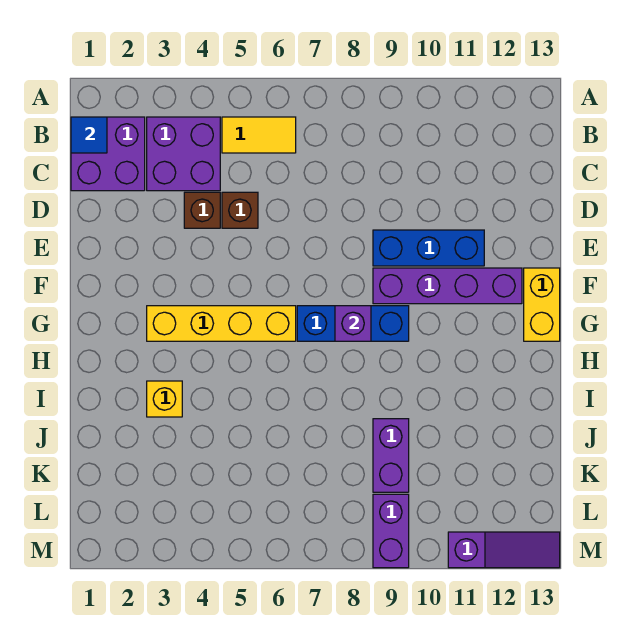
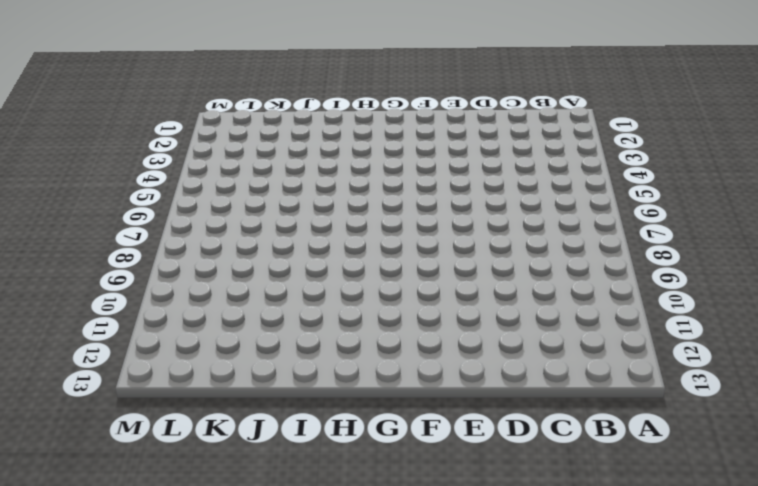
none -> purple brick B1:C2 level 1
none -> purple brick B3:C4 level 1
none -> yellow tile B5:B6 level 1

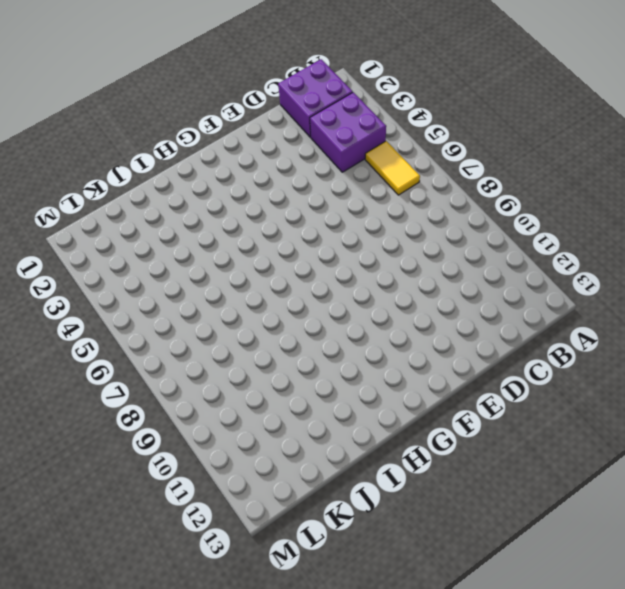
none -> brown brick D4 level 1
none -> brown brick D5 level 1
none -> blue brick E9:E11 level 1

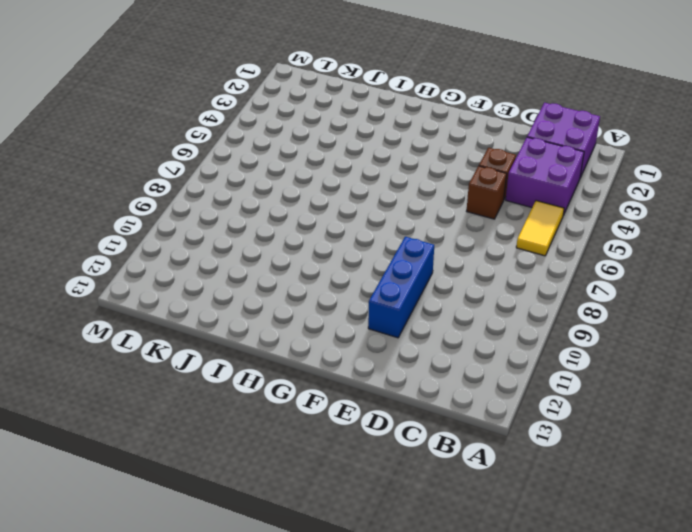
none -> purple brick F9:F12 level 1
none -> yellow brick F13:G13 level 1
none -> yellow brick G3:G6 level 1

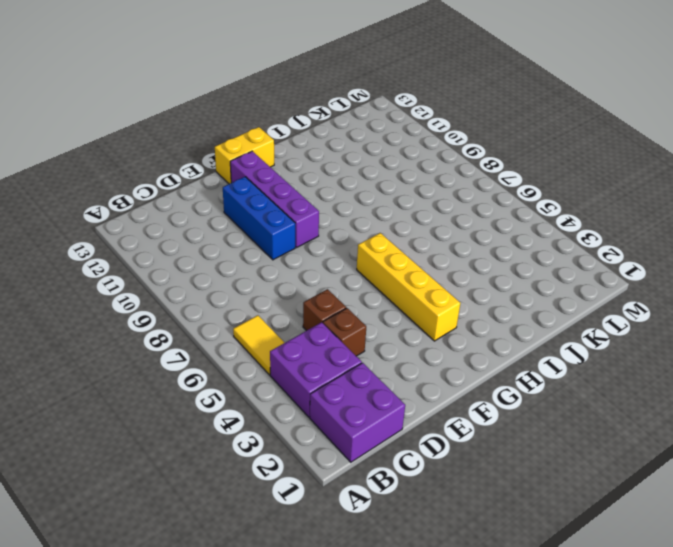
none -> blue brick G7:G9 level 1
none -> yellow brick I3 level 1
none -> purple brick J9:K9 level 1

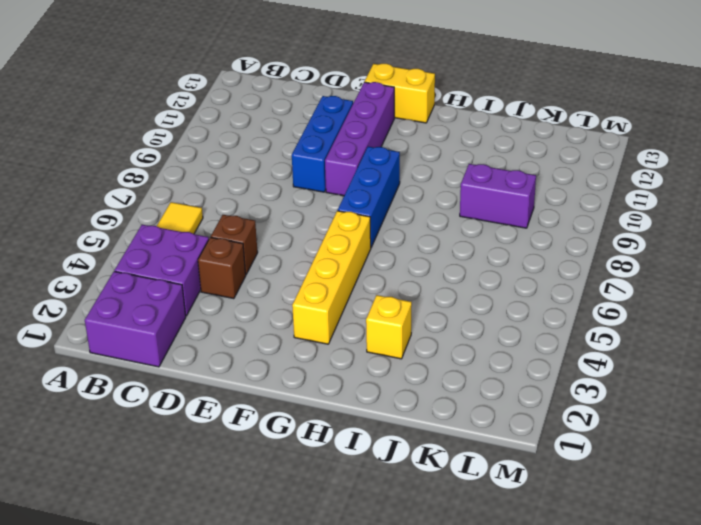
none -> purple brick L9:M9 level 1
none -> purple slope M11:M13 level 1 top 11
none -> blue tile B1 level 2

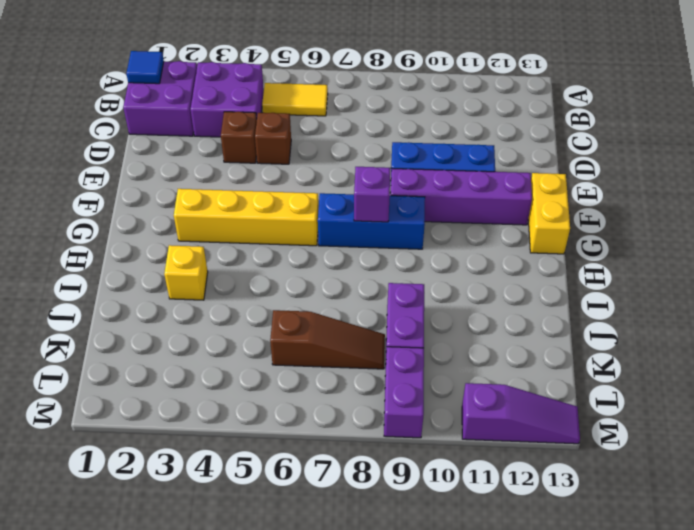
brown slope K6:K8 level 1 top 6 -> none

